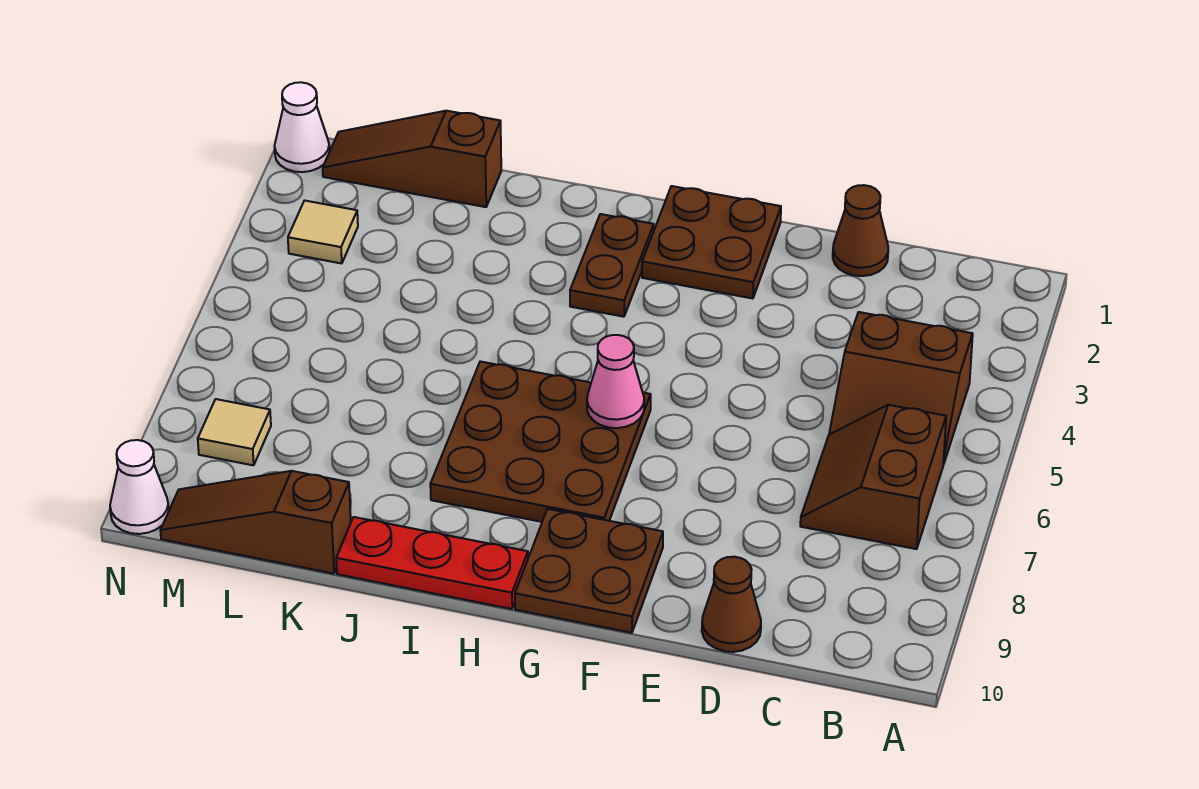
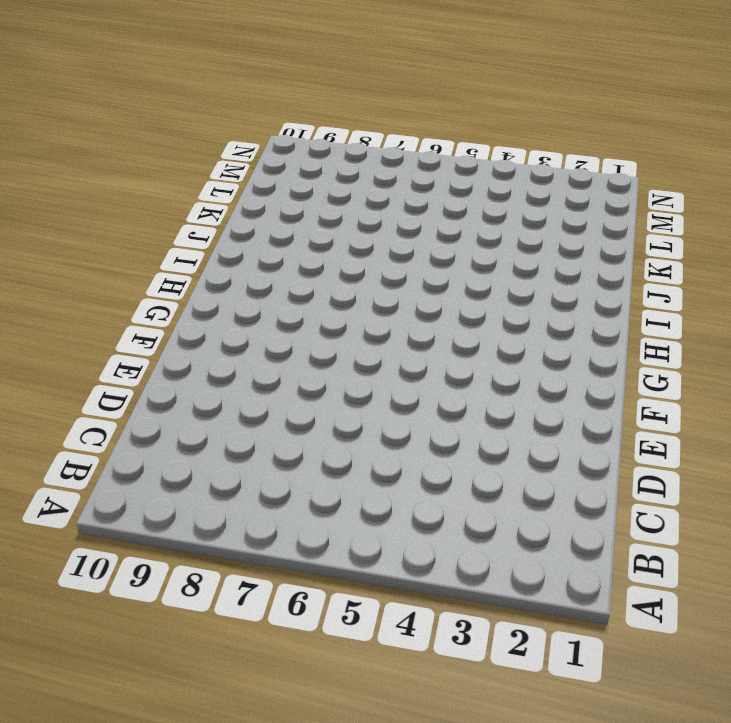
none -> brown slope B4:C5 level 1 top 4
none -> brown slope B6:C7 level 1 top B
none -> brown cone D1 level 1

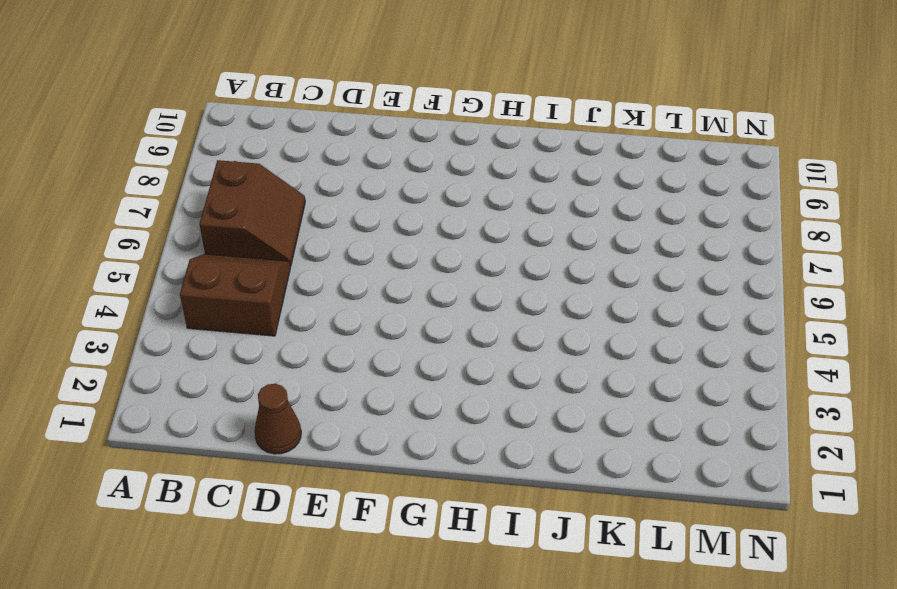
none -> brown cone D10 level 1
none -> brown plate F1:G2 level 1
none -> brown plate F9:G10 level 1

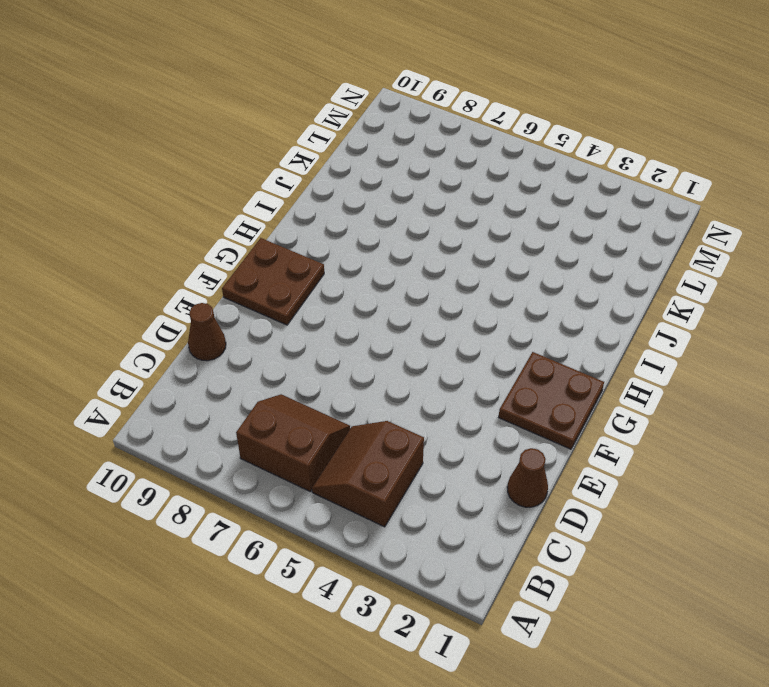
none -> brown plate G6:I8 level 1
none -> brown plate H2:H3 level 1
none -> red plate H10:J10 level 1

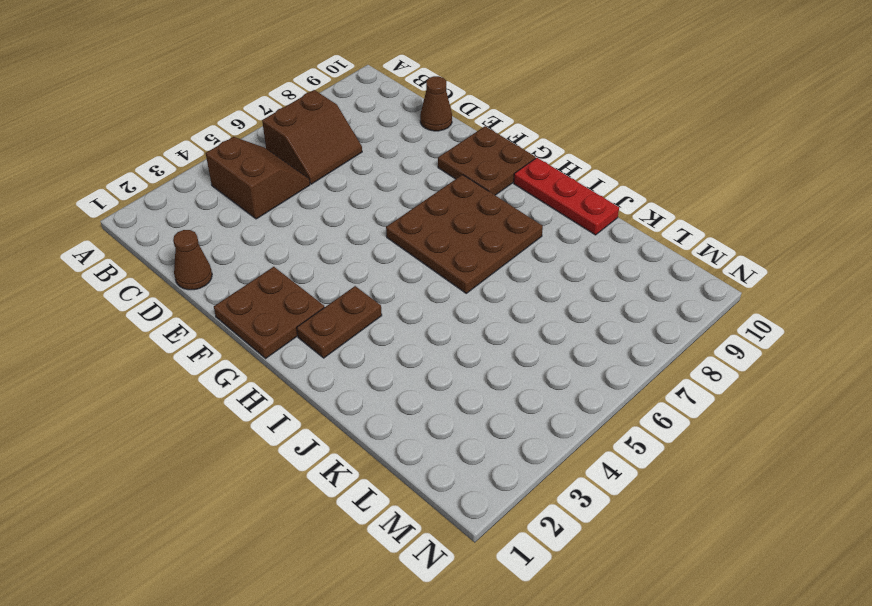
none -> brown slope K1:M1 level 1 top K
none -> brown slope K10:M10 level 1 top K
none -> tan tile M3 level 1

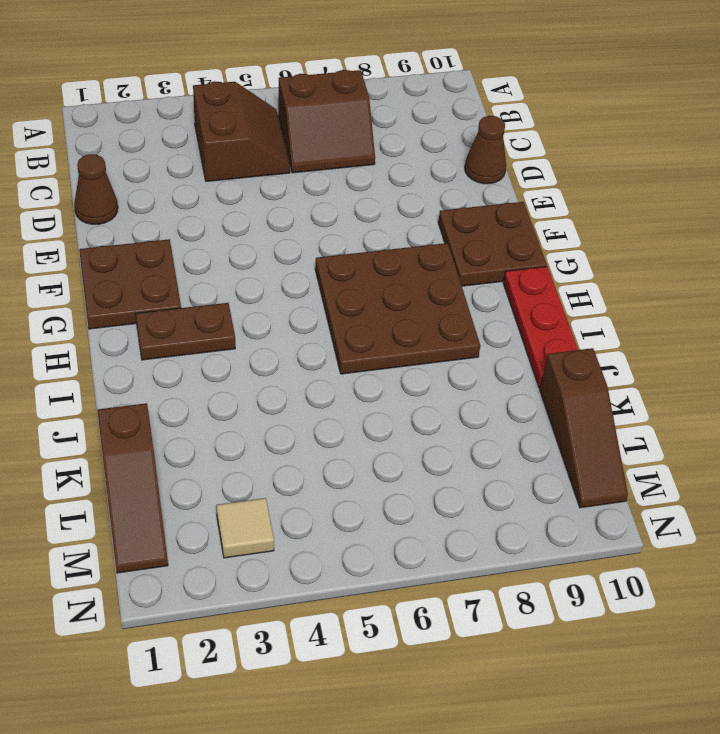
none -> tan tile M8 level 1
none -> white cone N1 level 1
none -> white cone N10 level 1

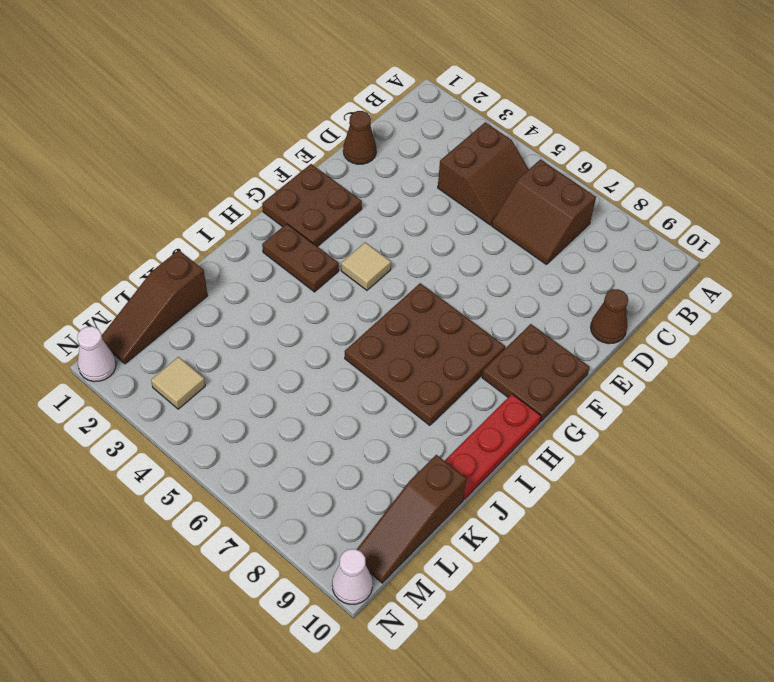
tan tile G4 level 1 -> tan tile M8 level 1
none -> pink cone G6 level 2

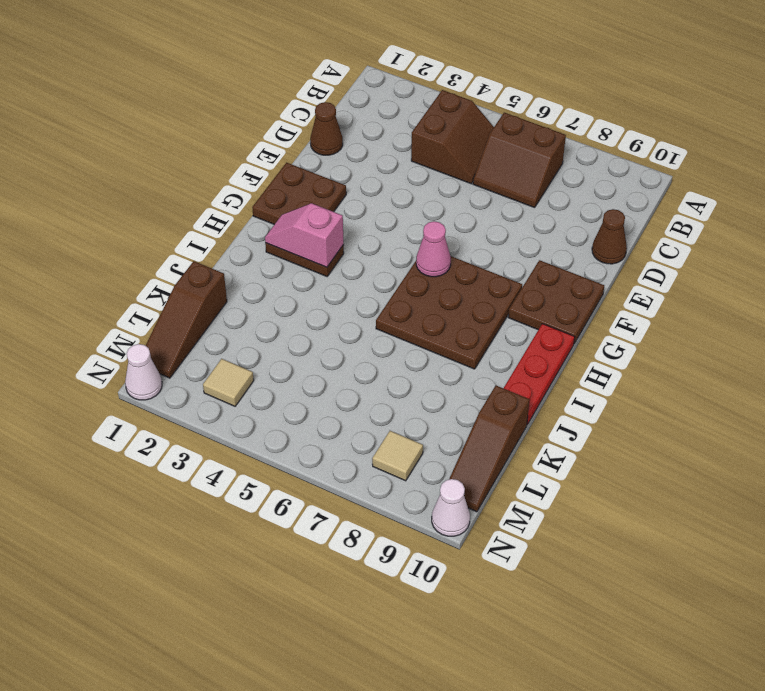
pink slope H2:H3 level 2 top 3 -> none

